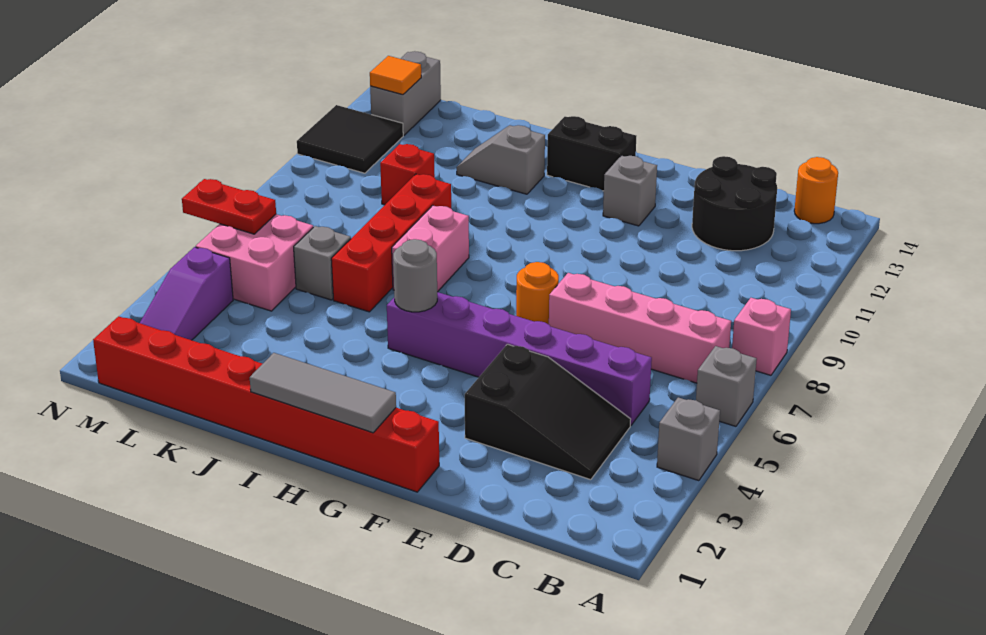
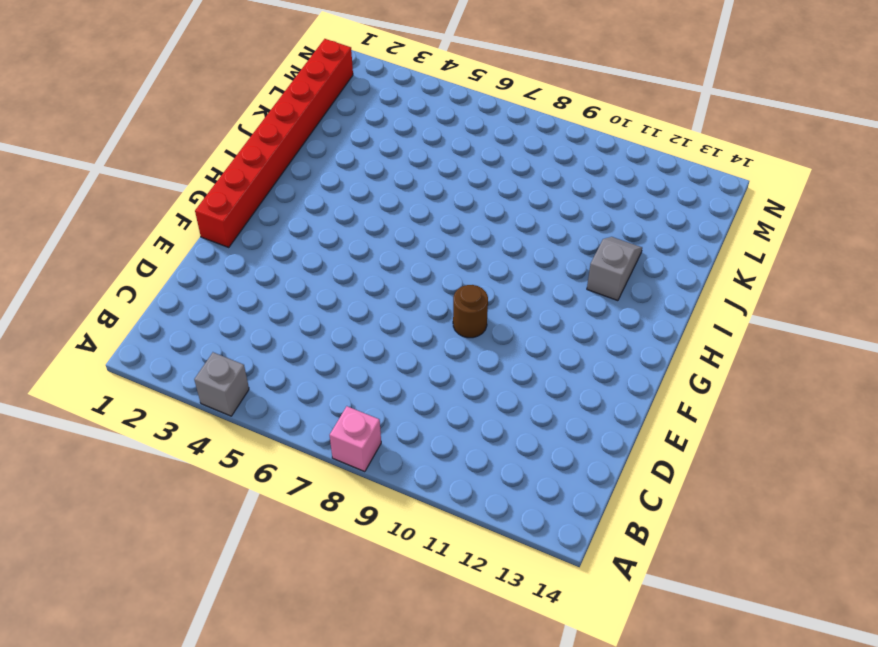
brown round brick F9 level 1 -> none
none -> grey brick A6 level 1
none -> pink brick B7:E7 level 1
none -> orange round brick B14 level 1

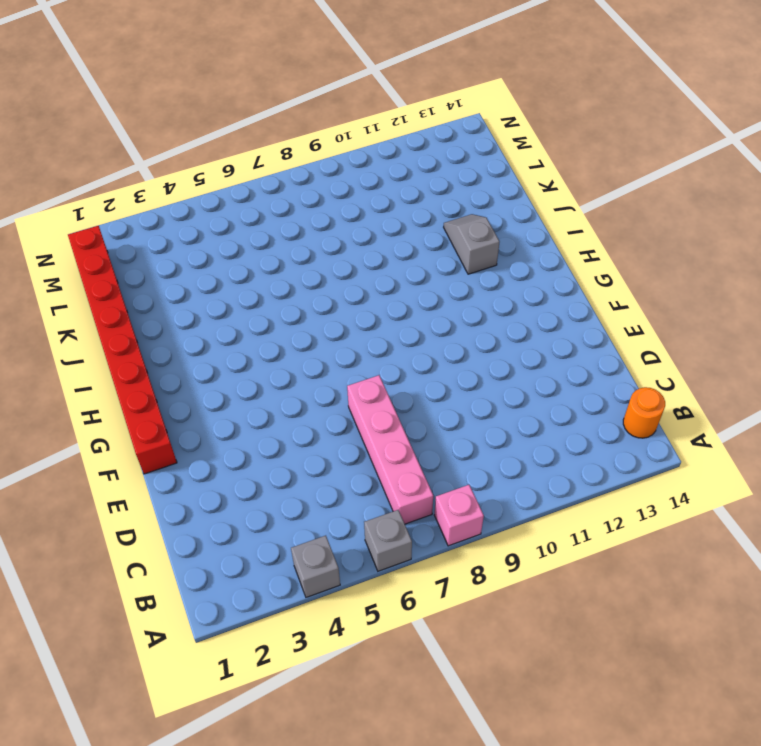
none -> black slope C3:E4 level 1 top E
none -> purple brick C5:H5 level 1
none -> black round brick C12:D13 level 1

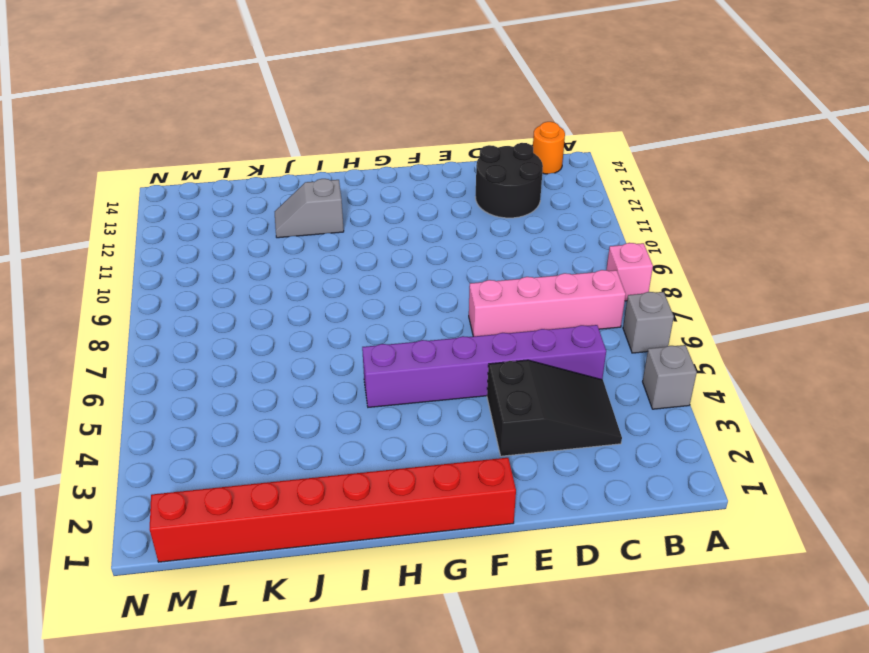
none -> orange round brick F7 level 1
none -> grey brick F12 level 1
none -> black brick G13:H13 level 1

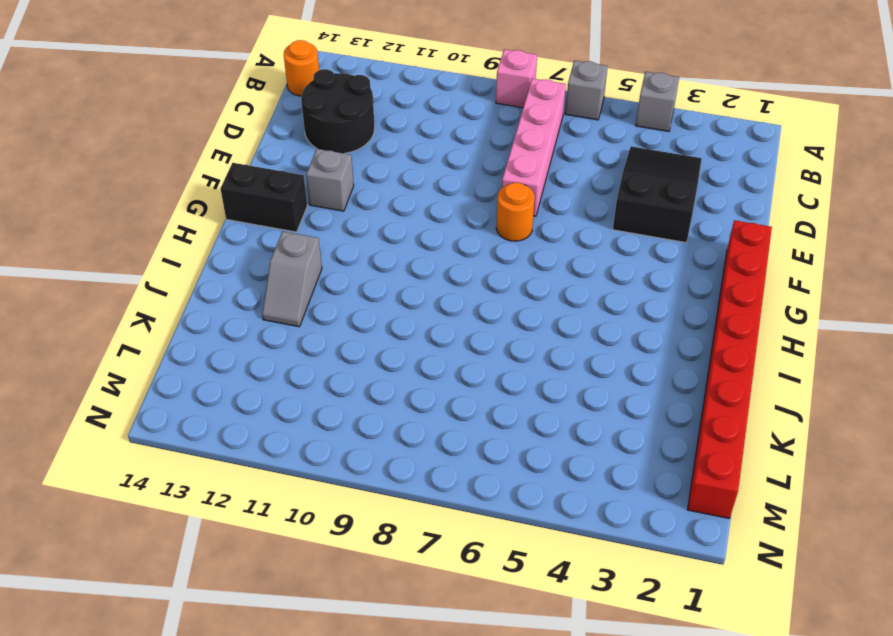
black brick G13:G14 level 1 -> black brick G13:H13 level 1
none -> purple brick C5:H5 level 1
none -> pink brick I7:I8 level 1
none -> red brick J6:J9 level 1

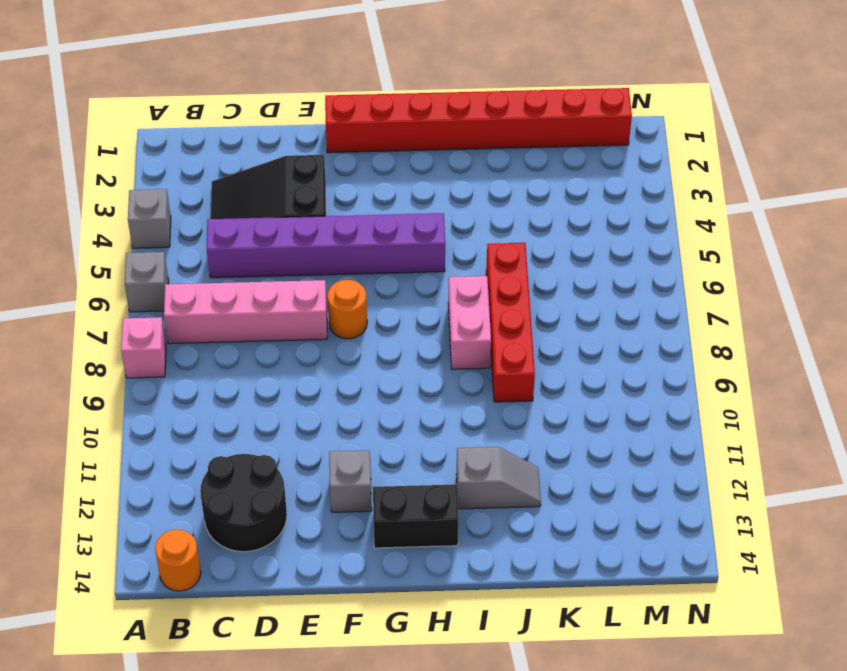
none -> grey brick K6 level 1
none -> red brick K10 level 1
none -> pink brick L5:M6 level 1

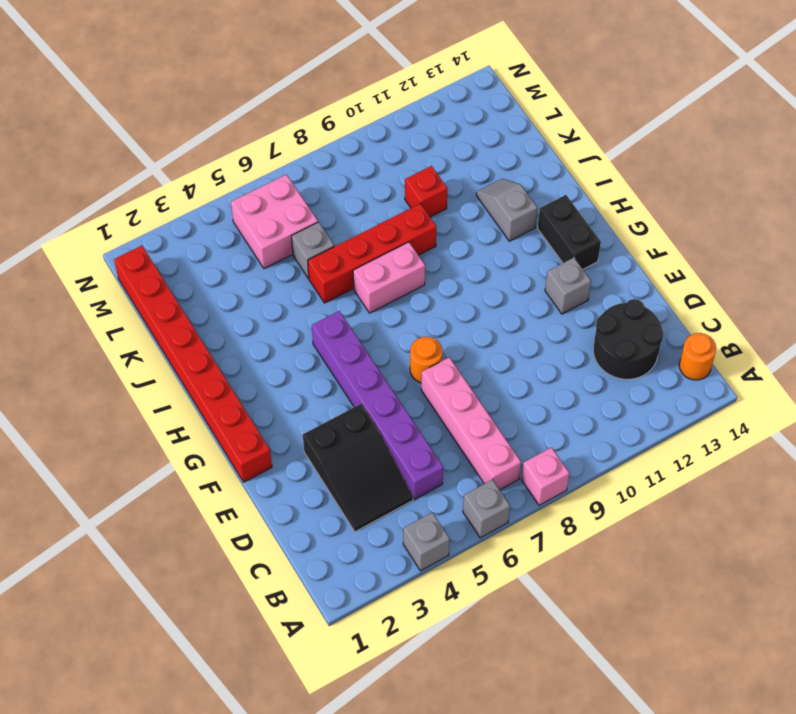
none -> purple slope M2:M4 level 1 top 4
none -> black tile M11:N12 level 1
none -> grey brick M13:M14 level 1

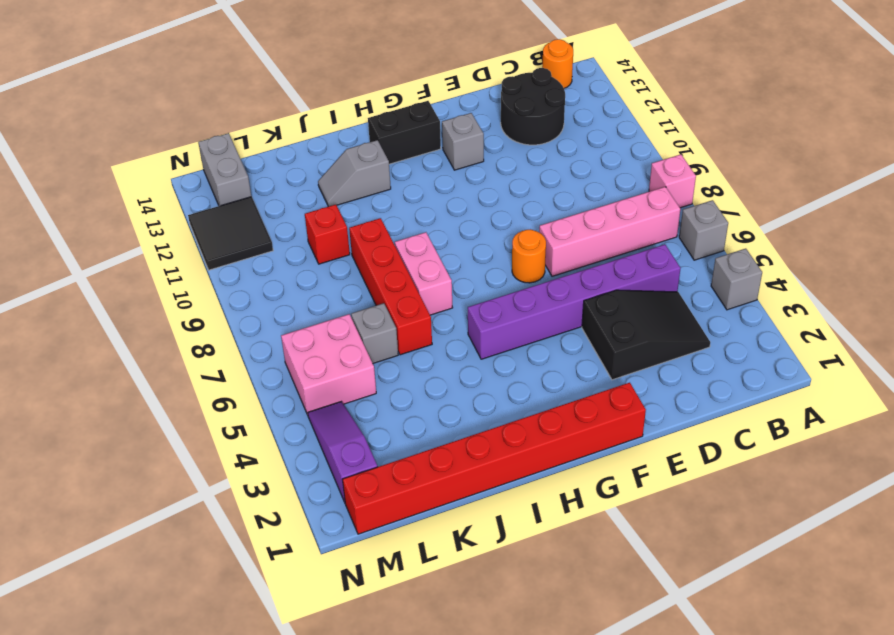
purple slope M2:M4 level 1 top 2 -> purple slope M2:M4 level 1 top 4
none -> grey tile G1:I1 level 2
none -> grey round brick H5 level 2
none -> red plate M6:N6 level 2

